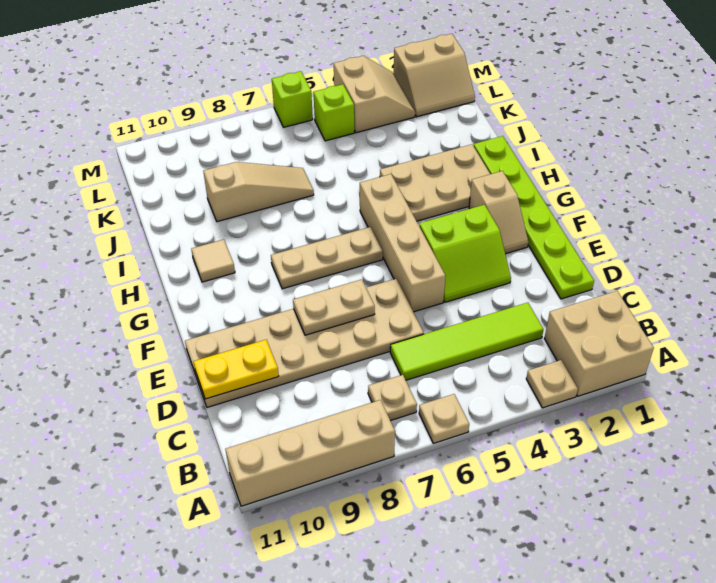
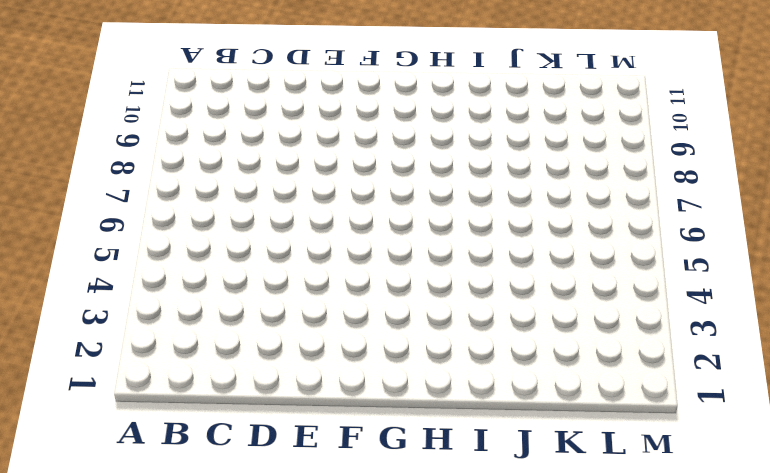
none -> tan brick A1:B2 level 1
none -> tan plate A3 level 1
none -> tan plate A6 level 1

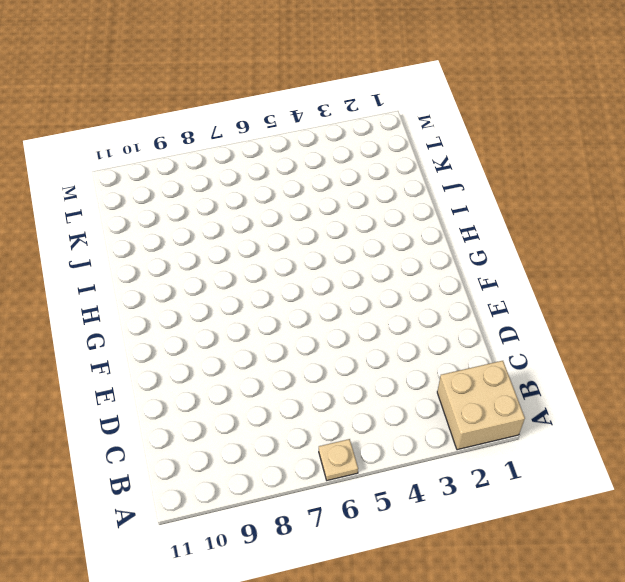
none -> tan plate A3 level 1
none -> tan brick A8:A11 level 1
none -> tan plate B7 level 1

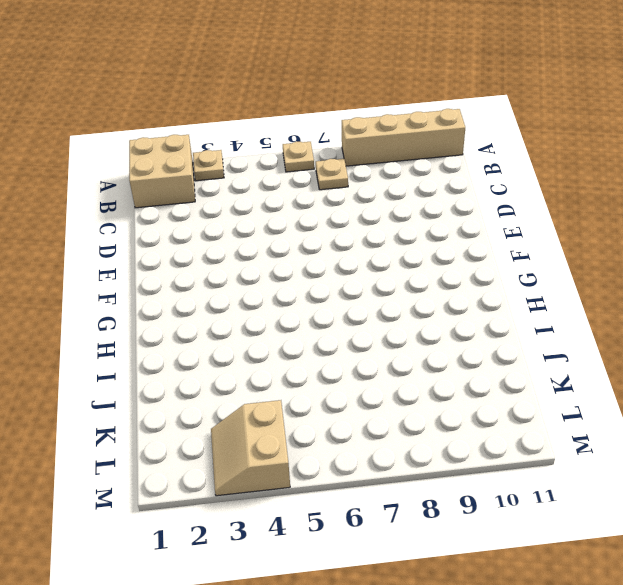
none -> lime tile C3:C6 level 1
none -> lime plate D1:I1 level 1
none -> tan plate D6:E11 level 1

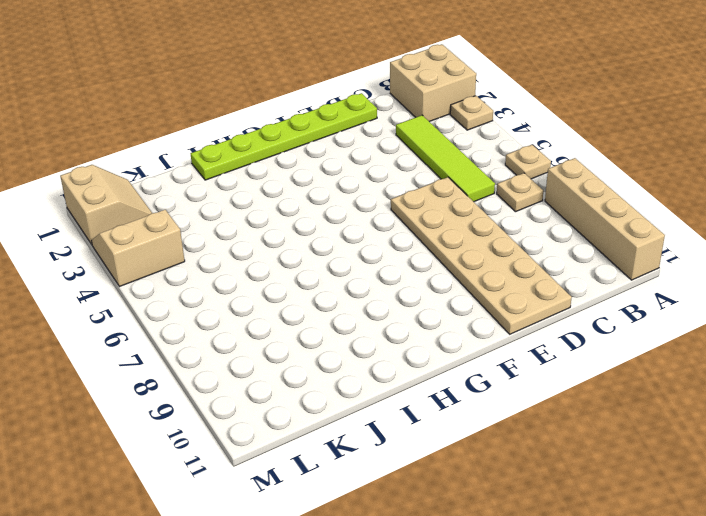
none -> lime slope E3:F4 level 1 top F
none -> tan brick E5:H5 level 1
none -> tan slope F2:G2 level 1 top G

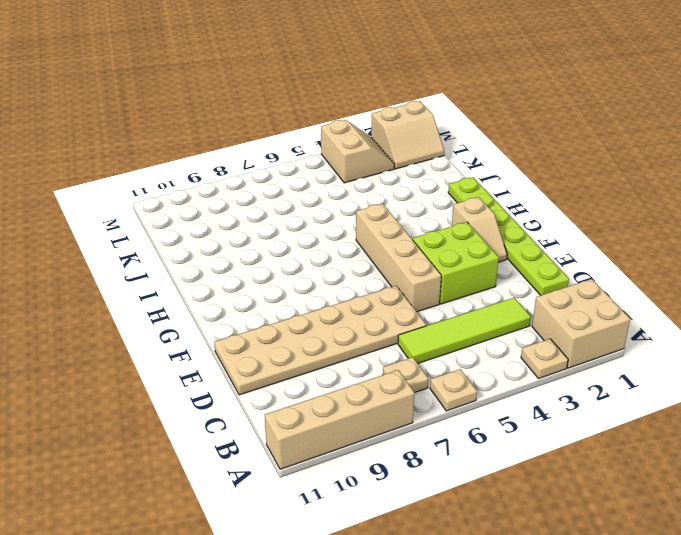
lime brick E3:F4 level 1 -> lime slope E3:F4 level 1 top F
none -> tan plate G6:G8 level 1
none -> tan plate H2:I4 level 1
none -> tan tile H10 level 1

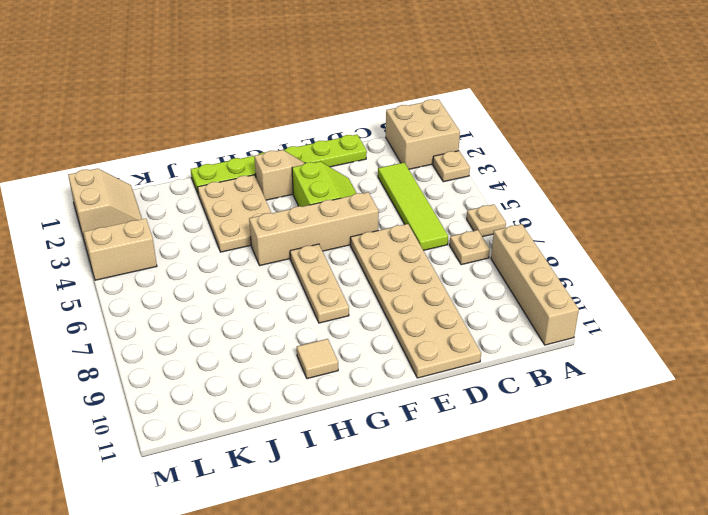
none -> tan slope J7:J9 level 1 top 9
none -> lime brick L5 level 1
none -> lime brick M6 level 1

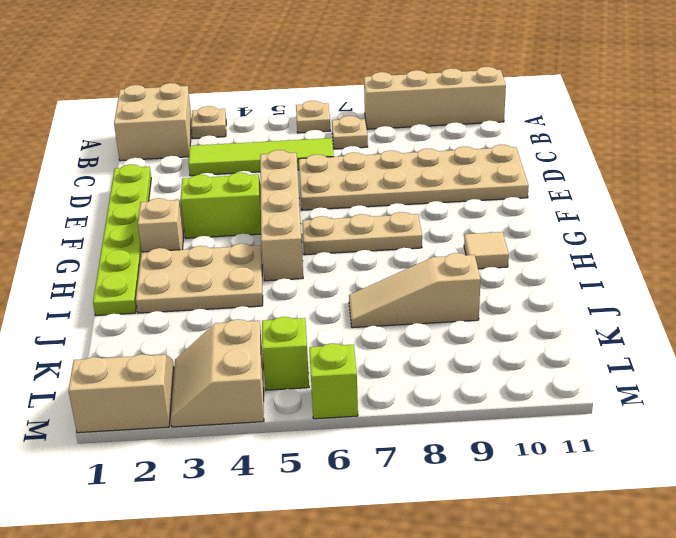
none -> yellow plate D10:D11 level 2
none -> tan plate E7:E8 level 2

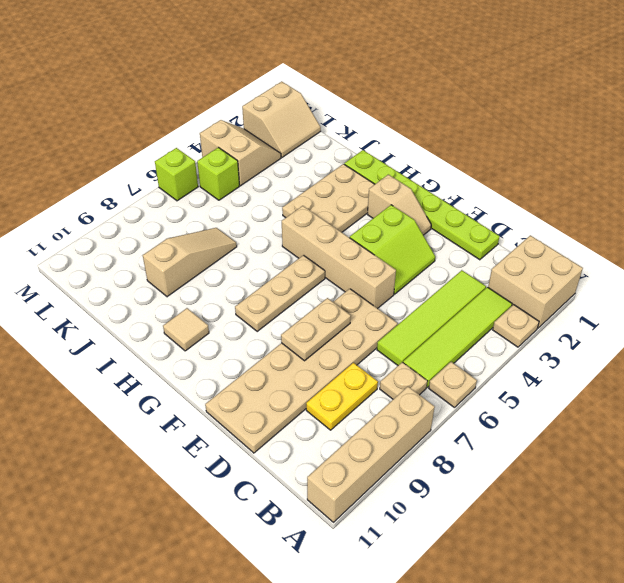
lime tile B3:B6 level 1 -> none
yellow plate C8:C9 level 1 -> yellow plate D10:D11 level 2

